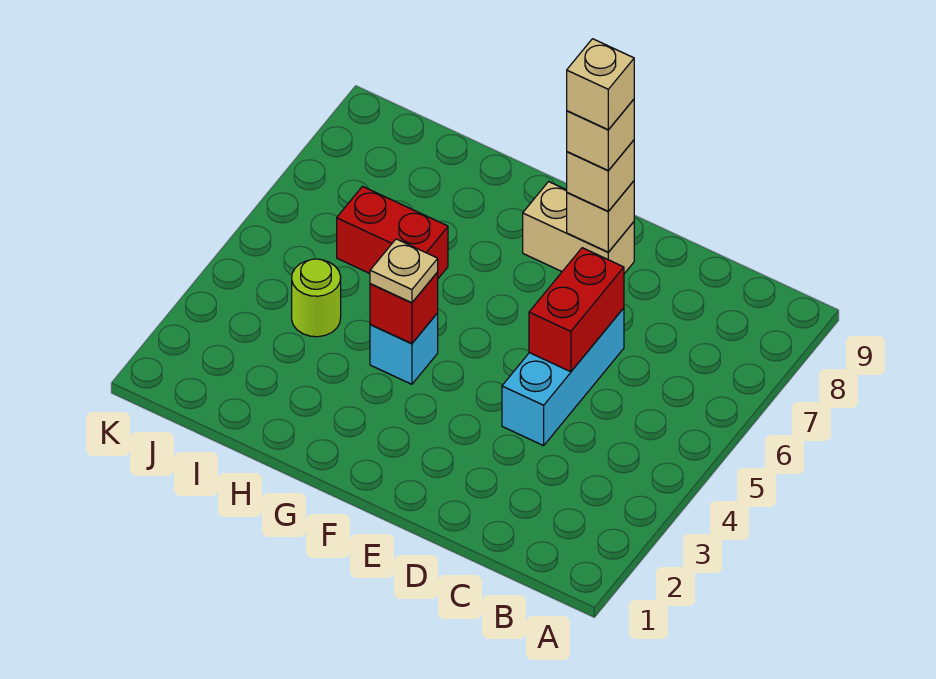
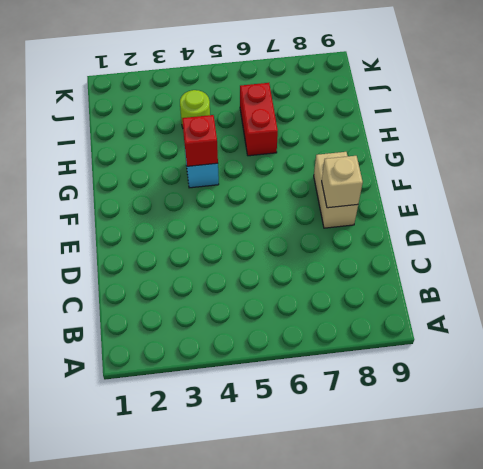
none -> cyan brick D4:D6 level 1
none -> red brick D5:D6 level 2
none -> tan brick E8 level 3

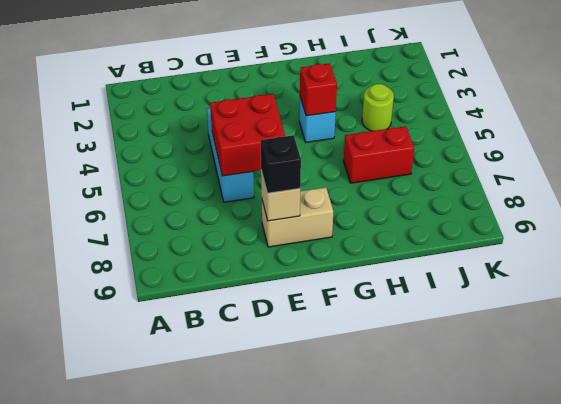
red brick D5:E6 level 2 -> red brick D5:D6 level 2
black brick E8 level 3 -> tan brick E8 level 3
none -> tan plate G4 level 3
none -> tan brick E8 level 4
none -> tan brick E8 level 5

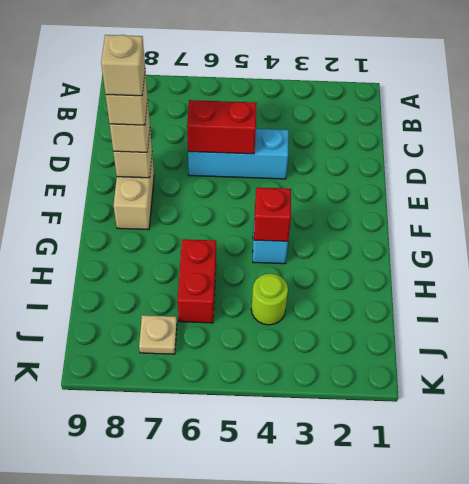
tan plate J7 level 1 -> tan plate G4 level 3

